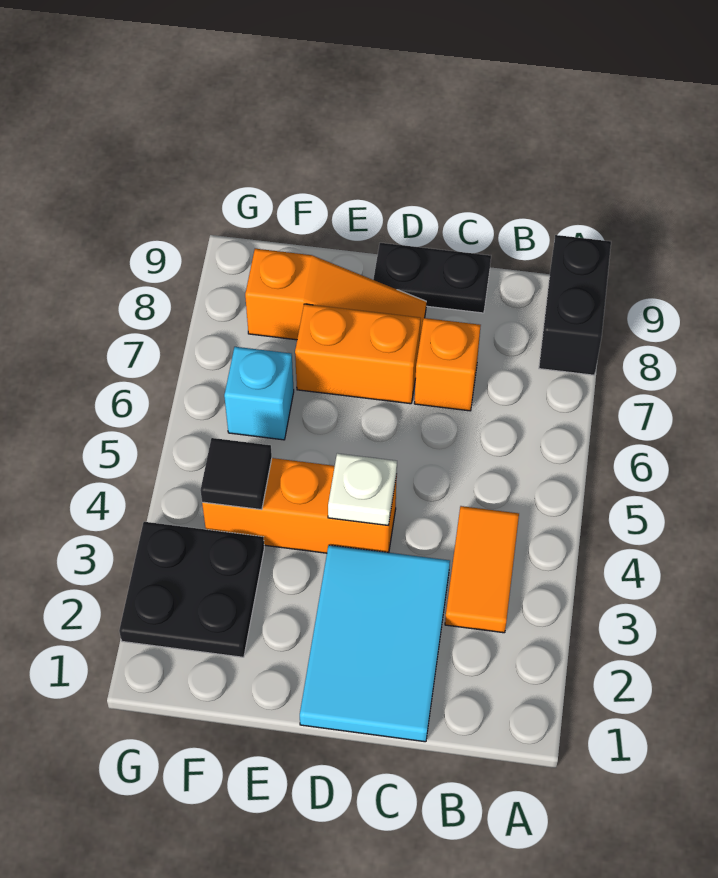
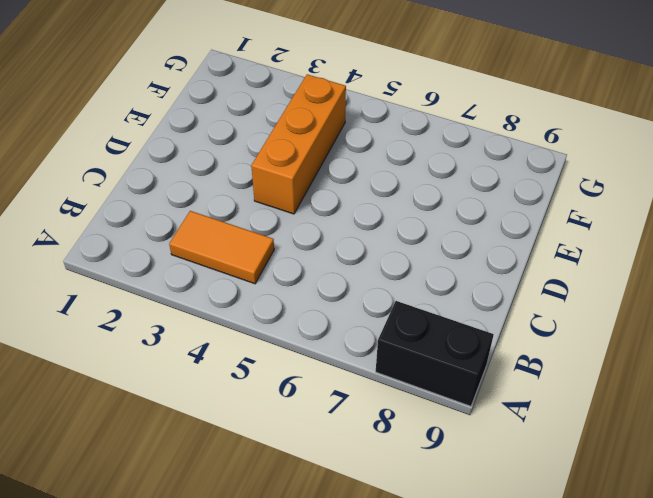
none -> cyan tile C1:D3 level 1
none -> orange brick C7 level 1
none -> black plate C9:D9 level 1

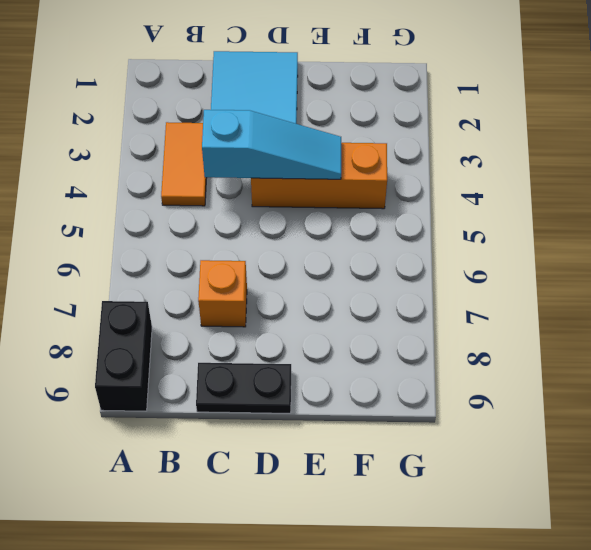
cyan slope C4:E4 level 2 top C -> white plate D4 level 2
none -> orange brick D7:E7 level 1
none -> orange slope D8:F8 level 1 top F
none -> black plate F2:G3 level 1

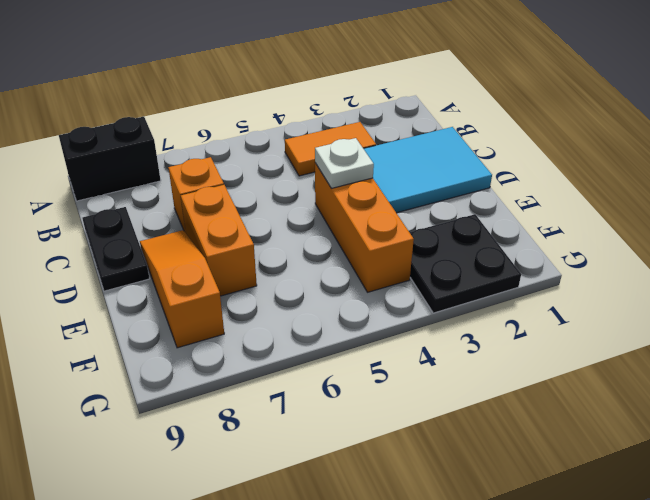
none -> cyan brick F6 level 1
none -> black tile F4 level 2

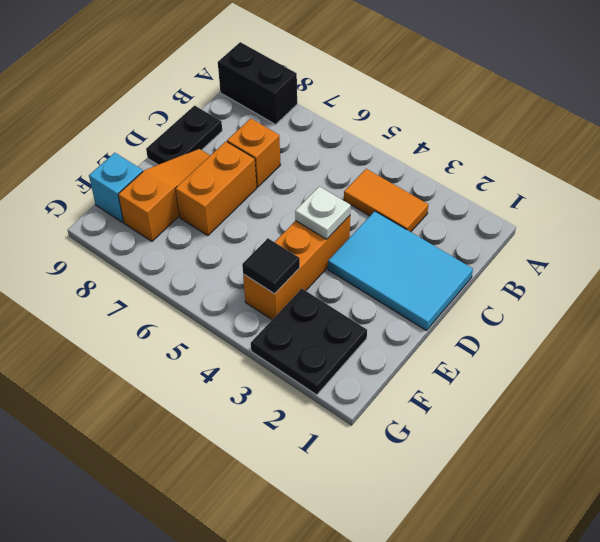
cyan brick F9 level 1 -> cyan brick F6 level 1

